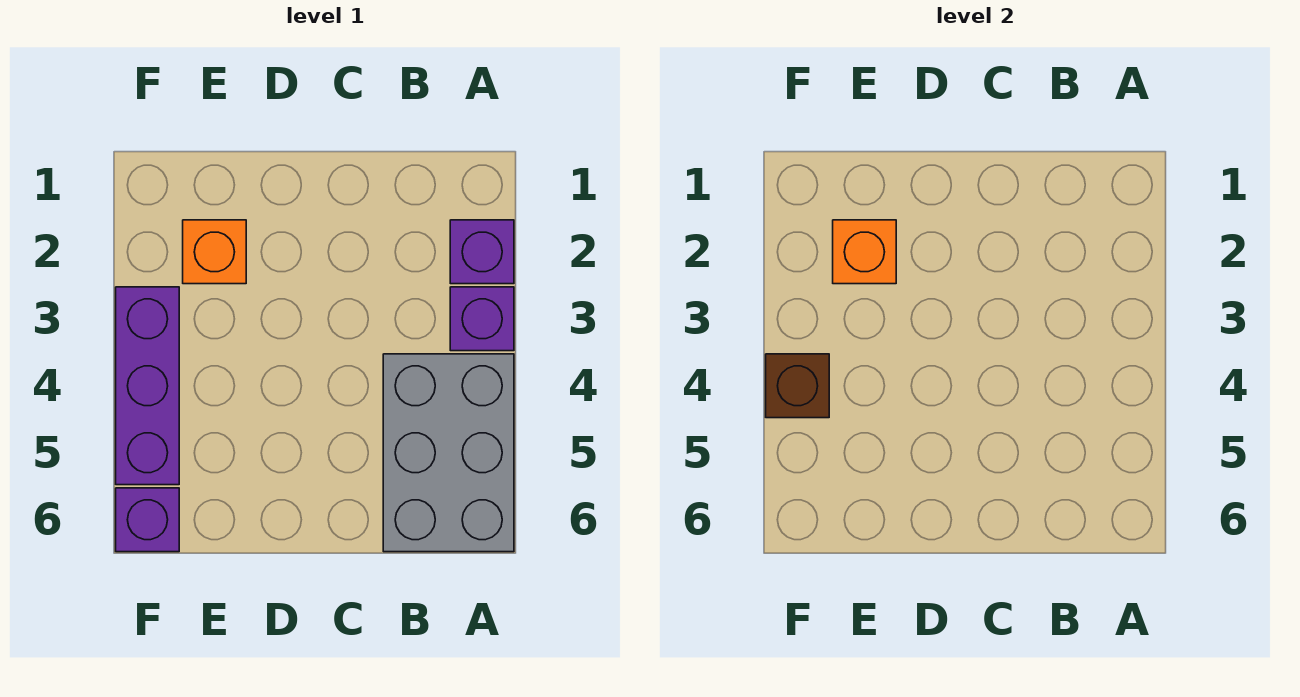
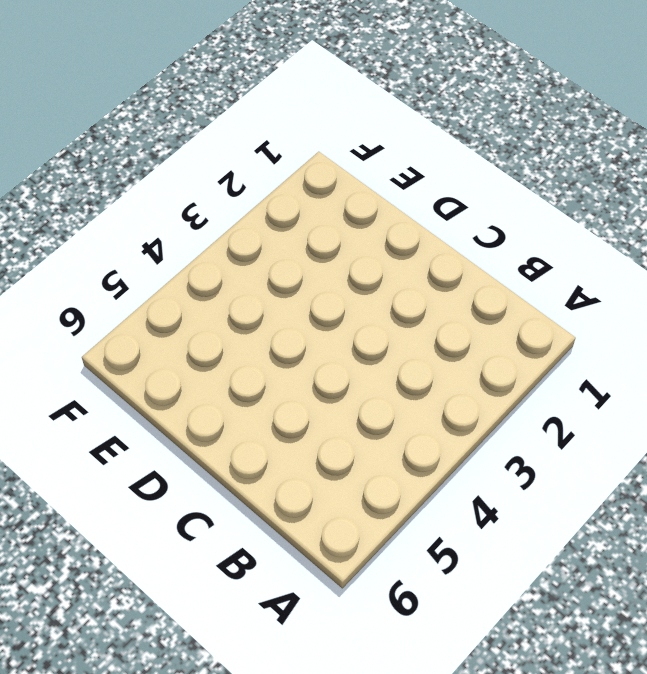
none -> purple brick A2 level 1
none -> purple brick A3 level 1

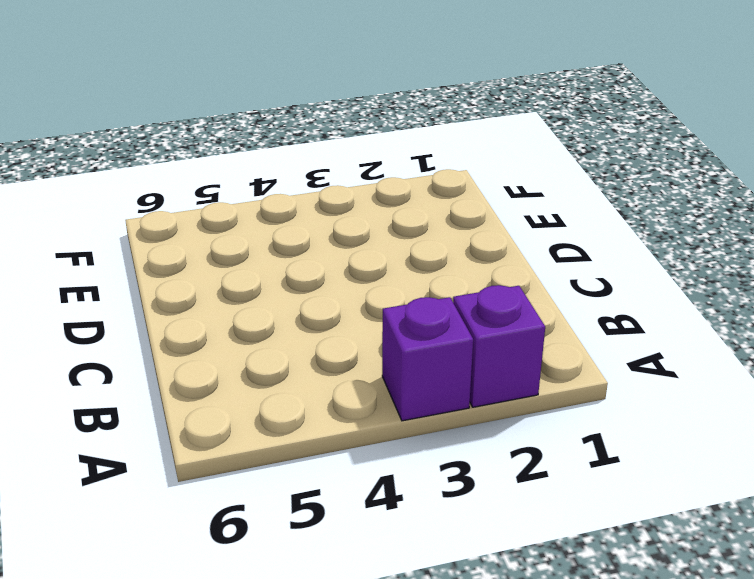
none -> grey brick A4:B6 level 1
none -> orange brick E2 level 1

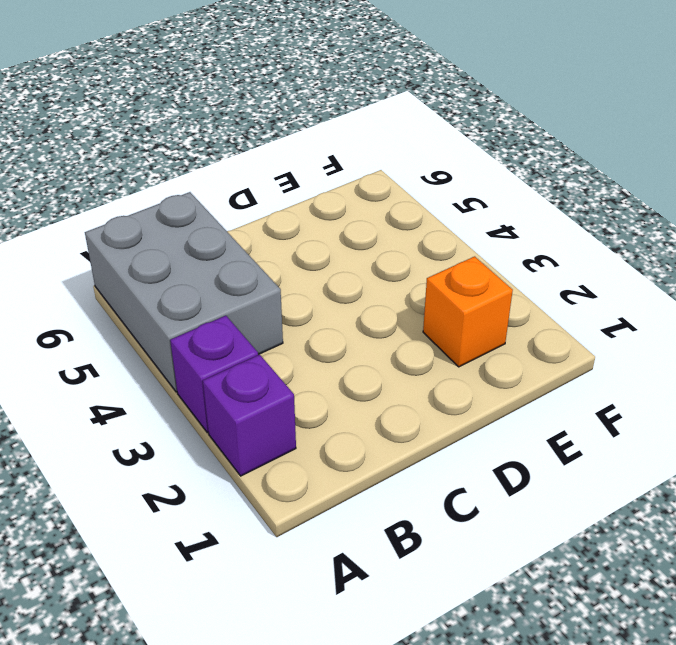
none -> purple brick F3:F5 level 1
none -> purple brick F6 level 1

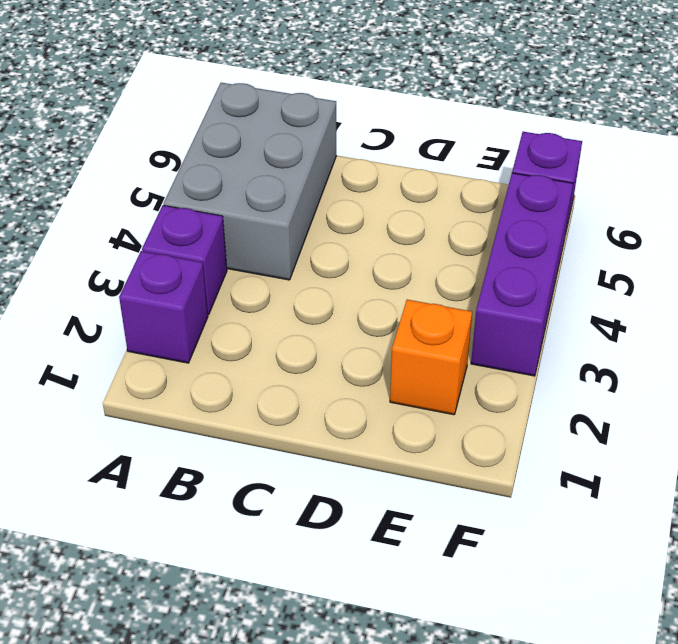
none -> orange brick E2 level 2
none -> brown brick F4 level 2

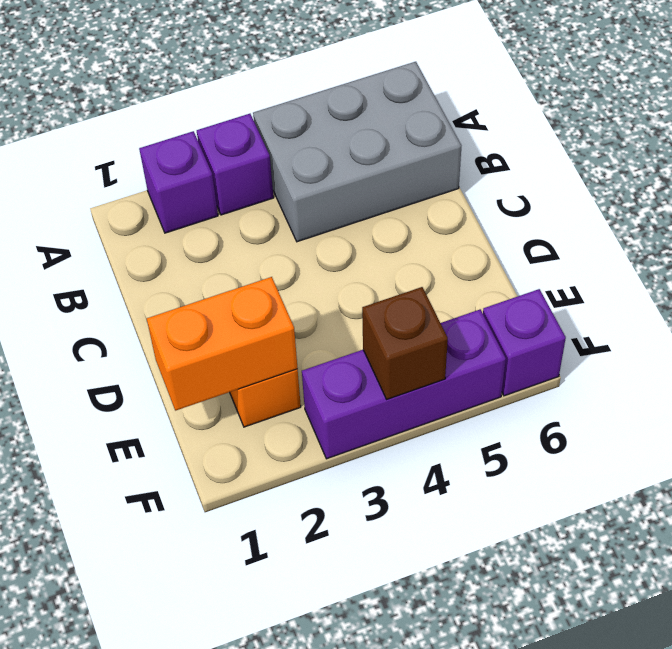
orange brick E1:E2 level 2 -> orange brick E2 level 2

